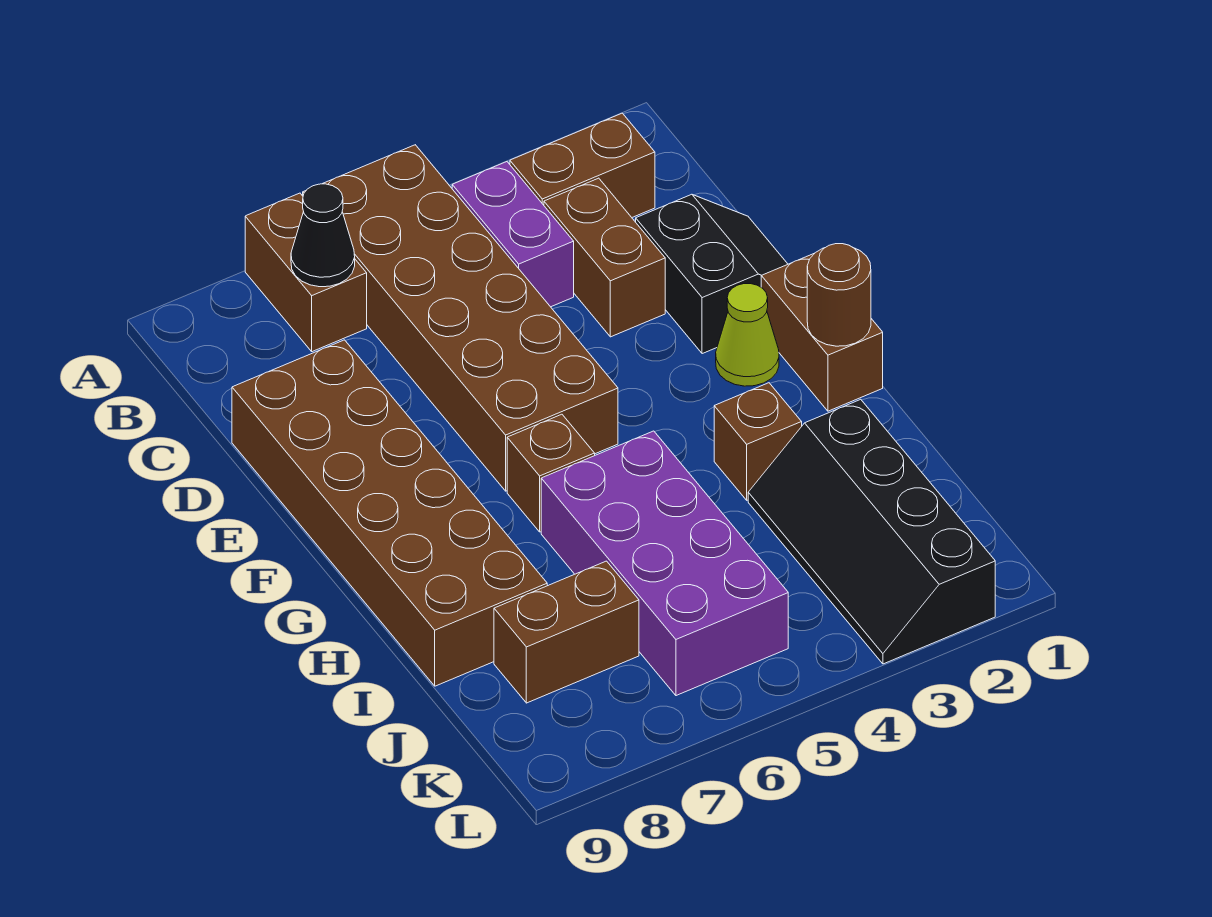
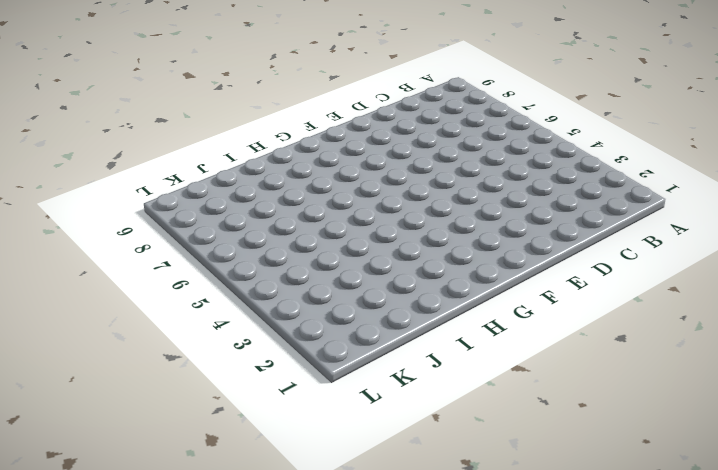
none -> brown brick A5:F6 level 1
none -> brown brick A7:B7 level 1
none -> brown brick B2:B3 level 1

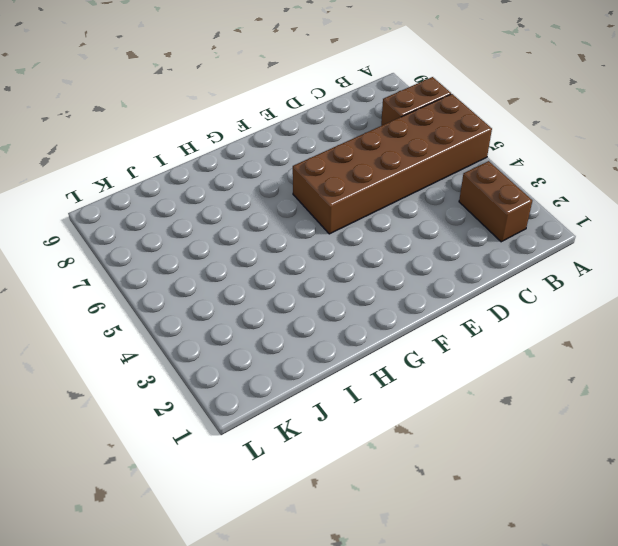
none -> purple brick B4:C4 level 1
none -> brown brick C3:D3 level 1
none -> black slope D1:E2 level 1 top 2

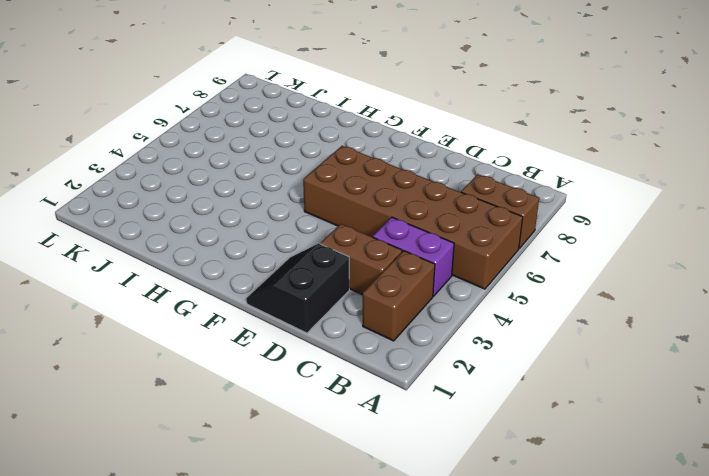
black slope D1:E2 level 1 top D -> black slope D1:E2 level 1 top 2
none -> brown brick D8:I9 level 1
none -> brown brick F1:G1 level 1
none -> lime cone F2 level 1

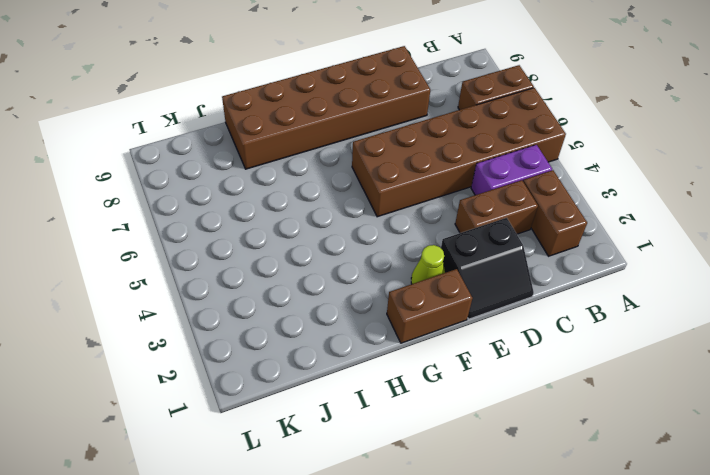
none -> brown brick G6 level 1
none -> brown brick H3 level 1
none -> purple brick H5:K6 level 1

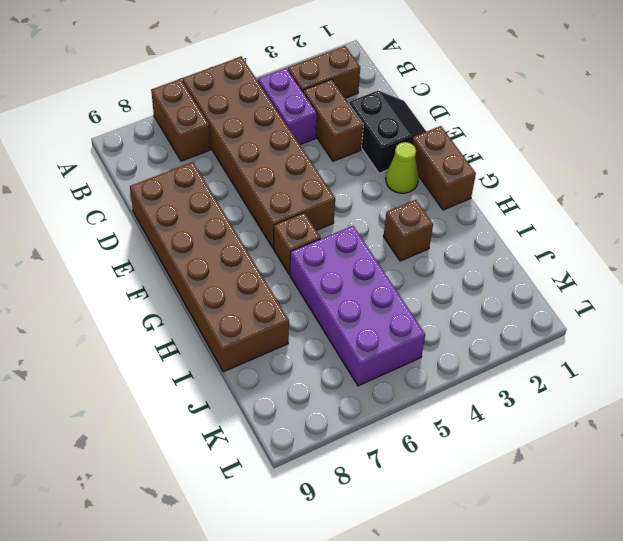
none -> black slope I2:L3 level 1 top 2
none -> brown brick J7:J8 level 1
none -> black cone B7 level 2

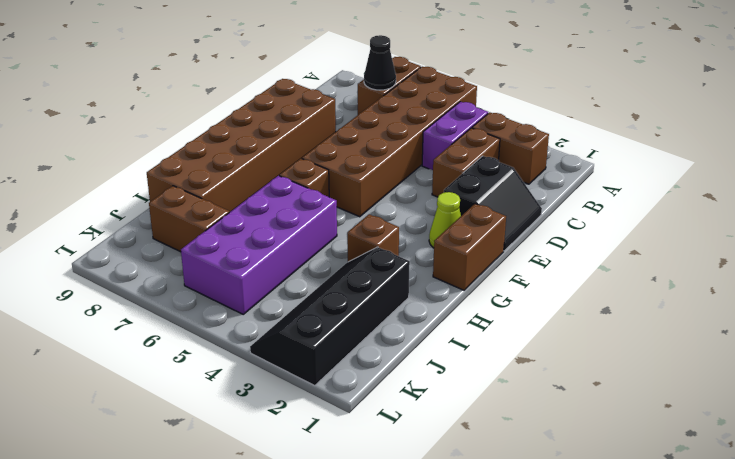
none -> brown round brick G1 level 2

